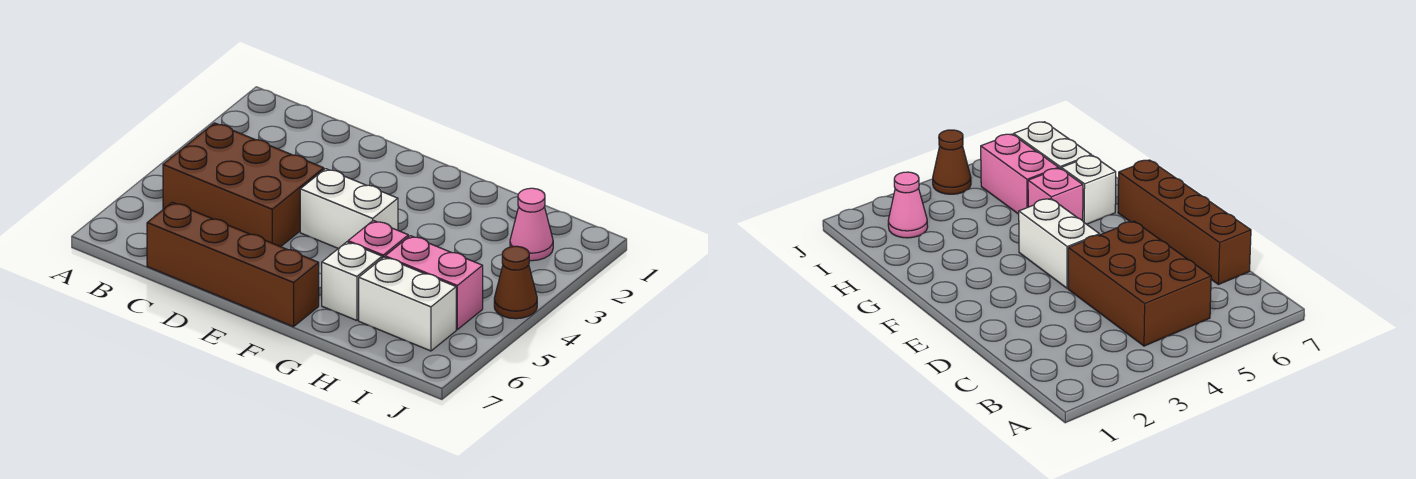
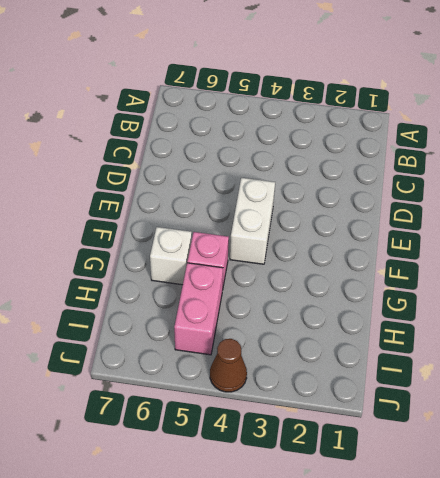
none -> brown brick B4:D5 level 1
none -> brown brick C7:F7 level 1

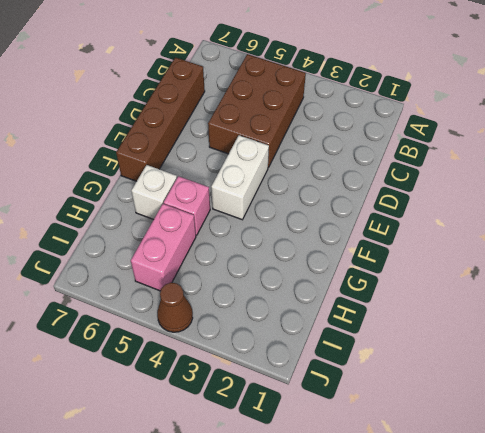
none -> white brick H6:I6 level 1
none -> pink cone I2 level 1

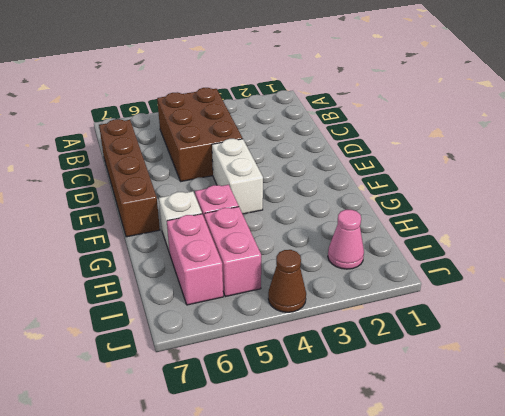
pink brick H6:I6 level 1 -> white brick H6:I6 level 1

